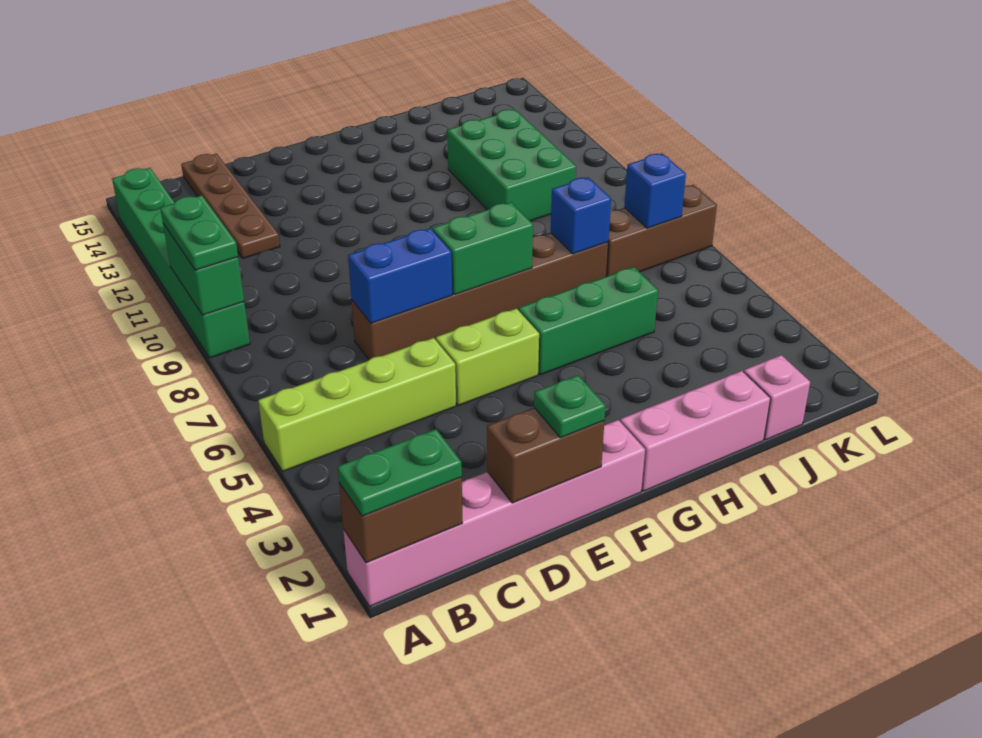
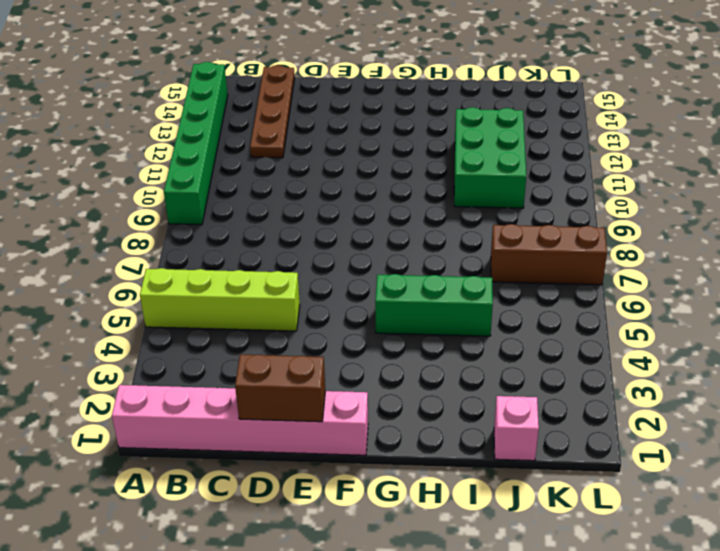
none -> brown brick D7:I7 level 1
none -> lime brick E5:F5 level 1
none -> pink brick G1:I1 level 1

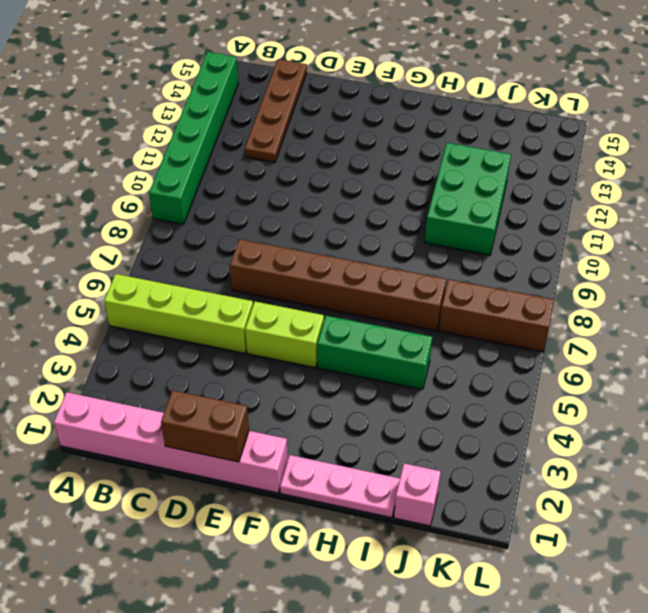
pink plate G1:I1 level 1 -> pink brick G1:I1 level 1
none -> brown brick A1:B1 level 2
none -> green brick A9:A10 level 2
none -> blue brick D7:E7 level 2

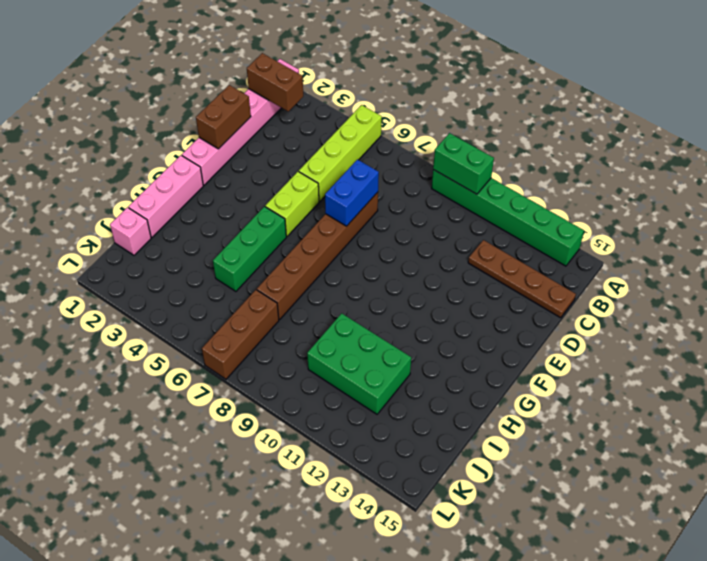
brown brick B1:B2 level 2 -> brown brick A1:B1 level 2
none -> green brick F7:G7 level 2
none -> blue brick I7 level 2
none -> blue brick K7 level 2

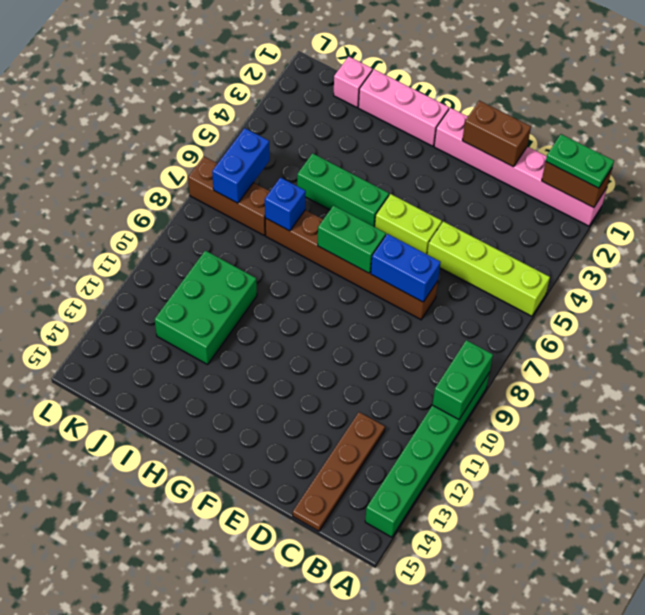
blue brick K6:K7 level 2 -> blue brick K7 level 2
none -> green plate A9:A10 level 3
none -> green plate E1 level 3

